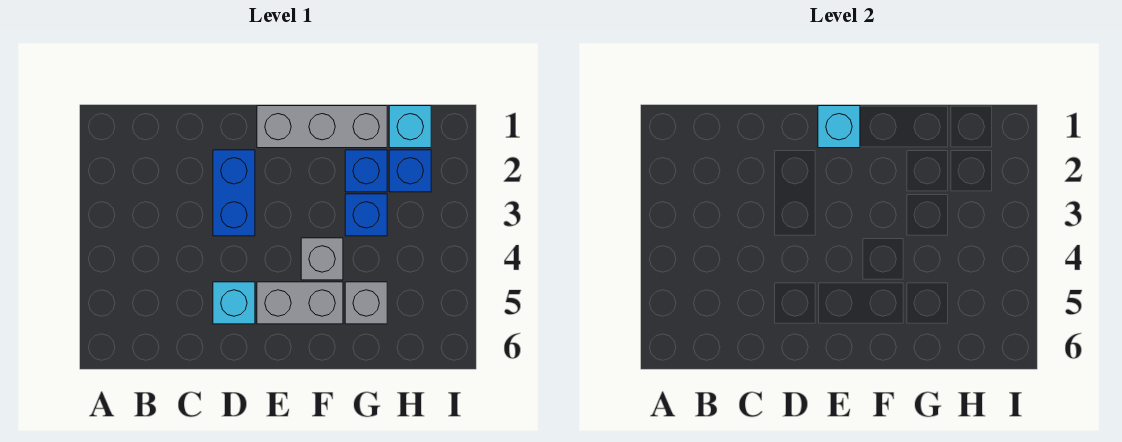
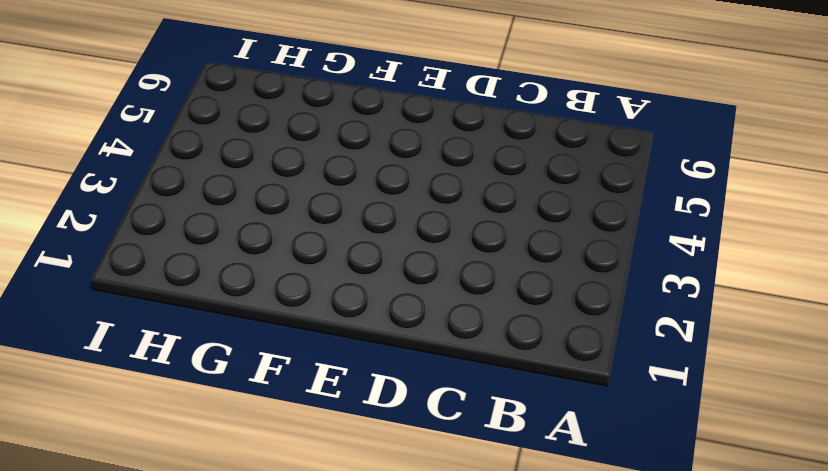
none -> blue brick D2:D3 level 1
none -> cyan brick D5 level 1

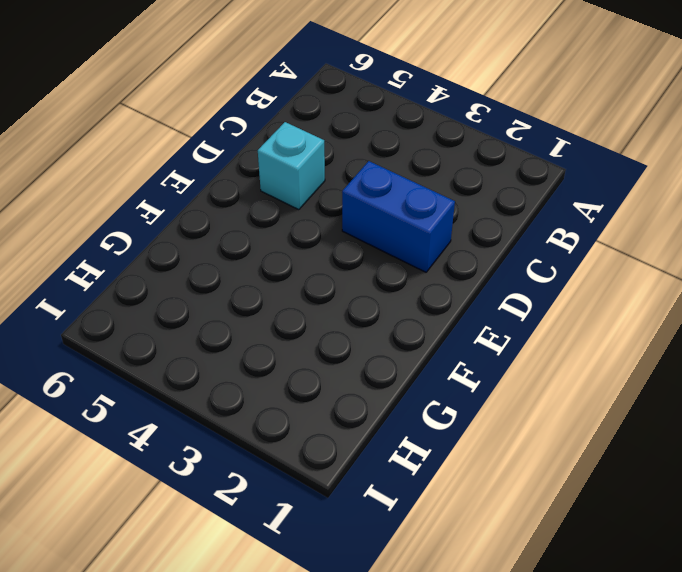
none -> grey brick E1:G1 level 1
none -> grey brick E5:F5 level 1

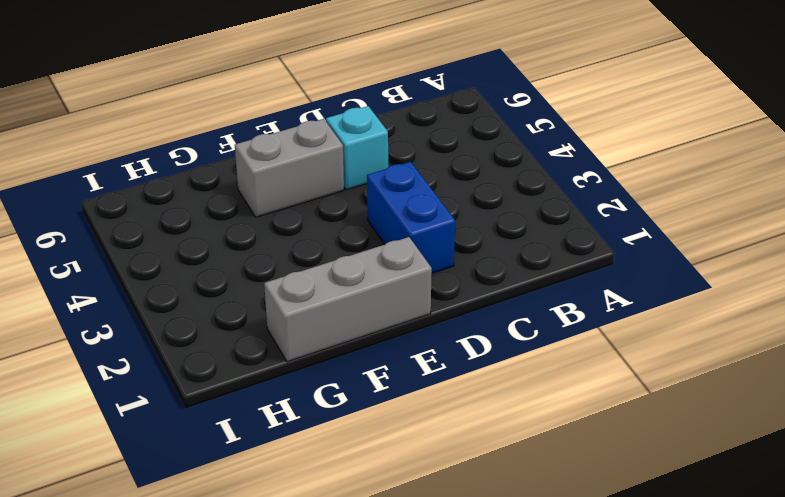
none -> grey brick F4 level 1
none -> blue brick G2 level 1

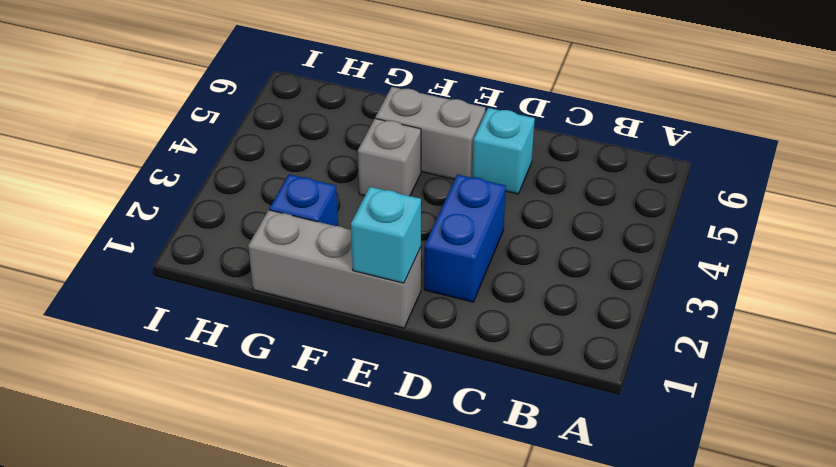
none -> blue brick G3 level 1
none -> grey brick G5 level 1

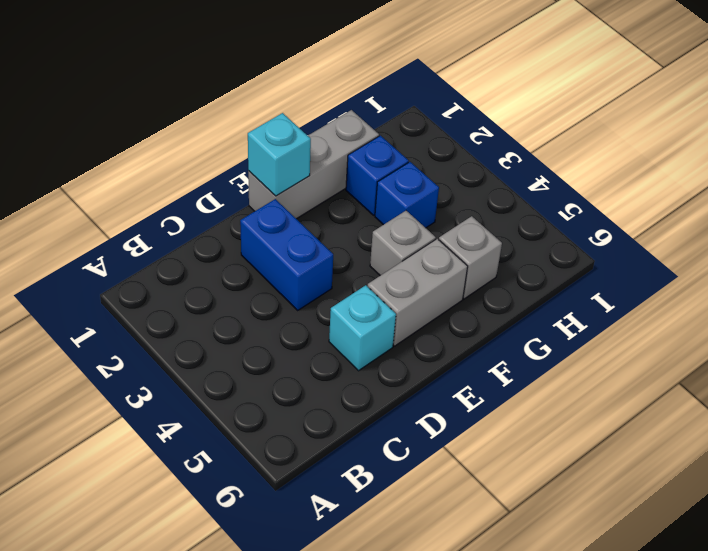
none -> cyan brick H1 level 1
none -> blue brick H2 level 1

